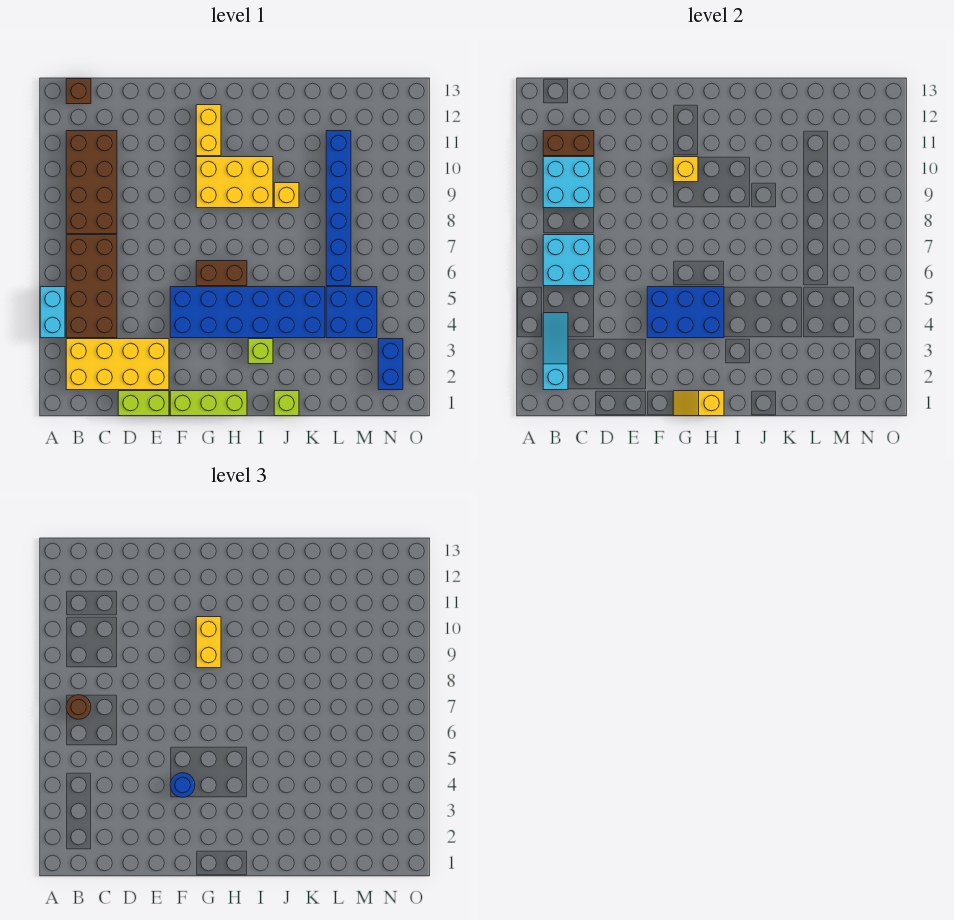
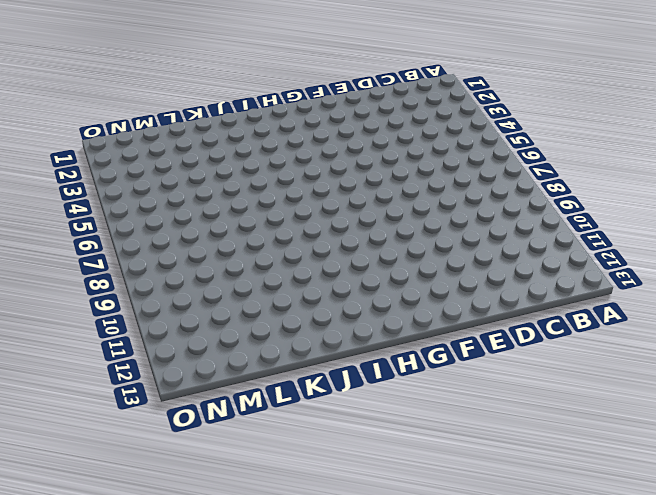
none -> cyan brick A4:A5 level 1
none -> yellow brick B2:E3 level 1
none -> brown brick B4:C7 level 1

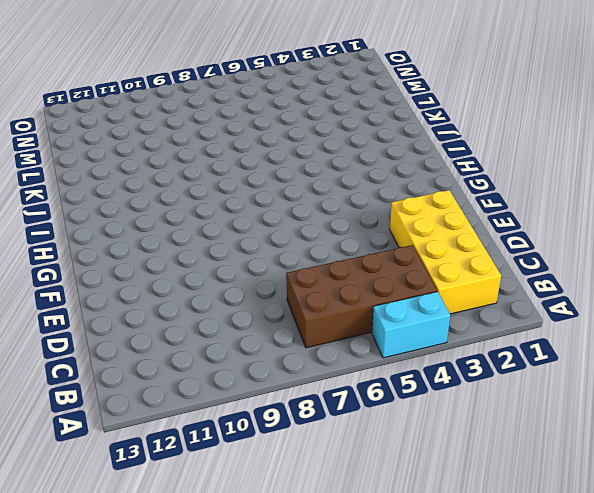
none -> brown brick B8:C11 level 1
none -> brown brick B13 level 1
none -> lime brick D1:E1 level 1

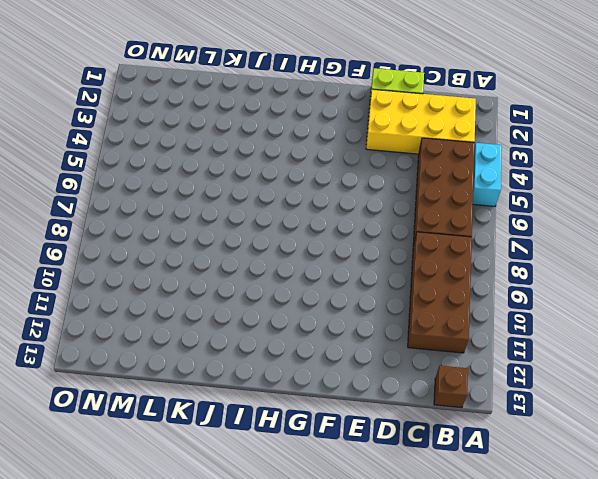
none -> lime brick F1:H1 level 1
none -> blue brick F4:K5 level 1
none -> brown brick G6:H6 level 1

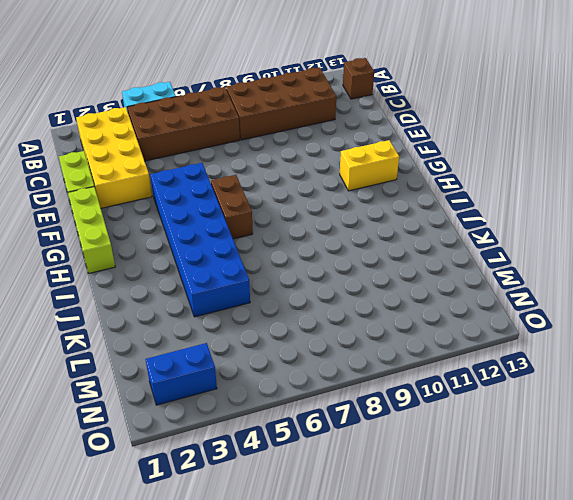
none -> yellow brick G9:I10 level 1
none -> lime brick I3 level 1
none -> lime brick J1 level 1

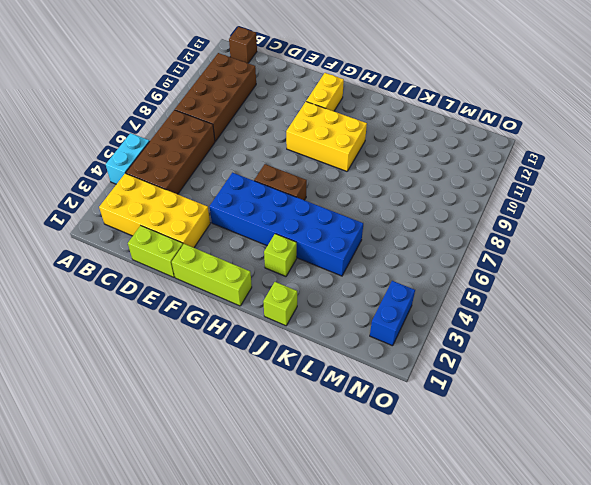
none -> yellow brick J9 level 1
none -> blue brick L4:M5 level 1
none -> blue brick L6:L11 level 1

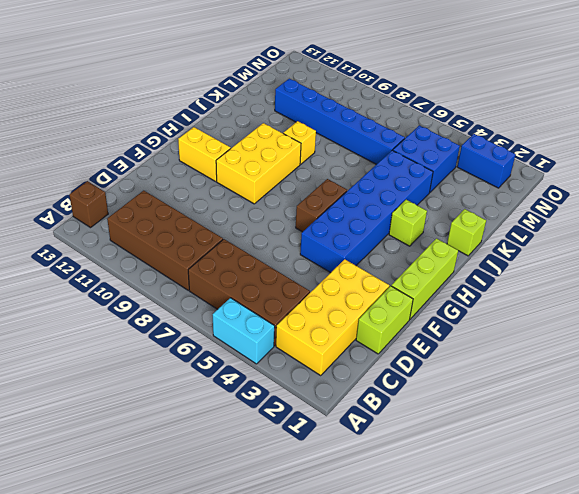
none -> cyan slope B2:B4 level 2 top 2
none -> cyan brick B6:C7 level 2
none -> cyan brick B9:C10 level 2

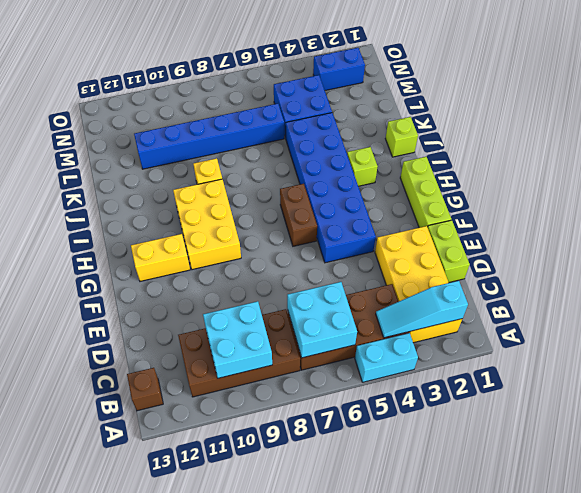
none -> brown brick B11:C11 level 2
none -> blue brick F4:H5 level 2
none -> yellow slope G1:H1 level 2 top H

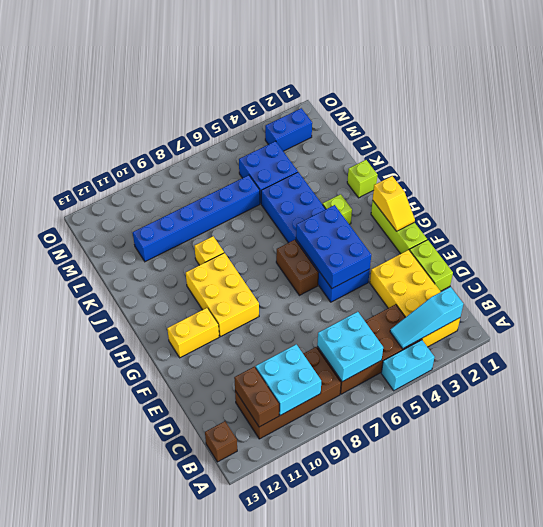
none -> yellow brick G10 level 2
none -> brown round brick B7 level 3
none -> blue round brick F4 level 3

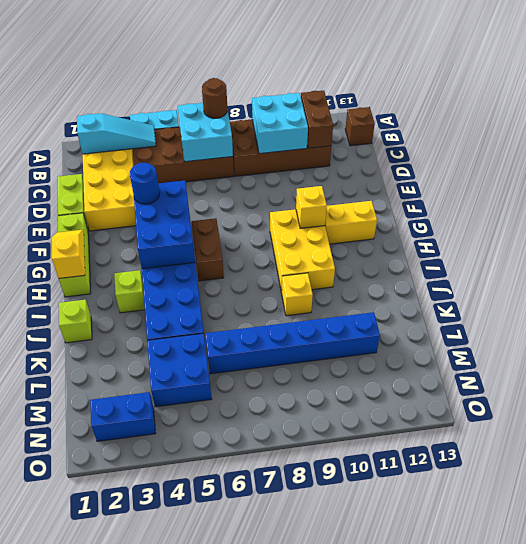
none -> yellow brick G9:G10 level 3

